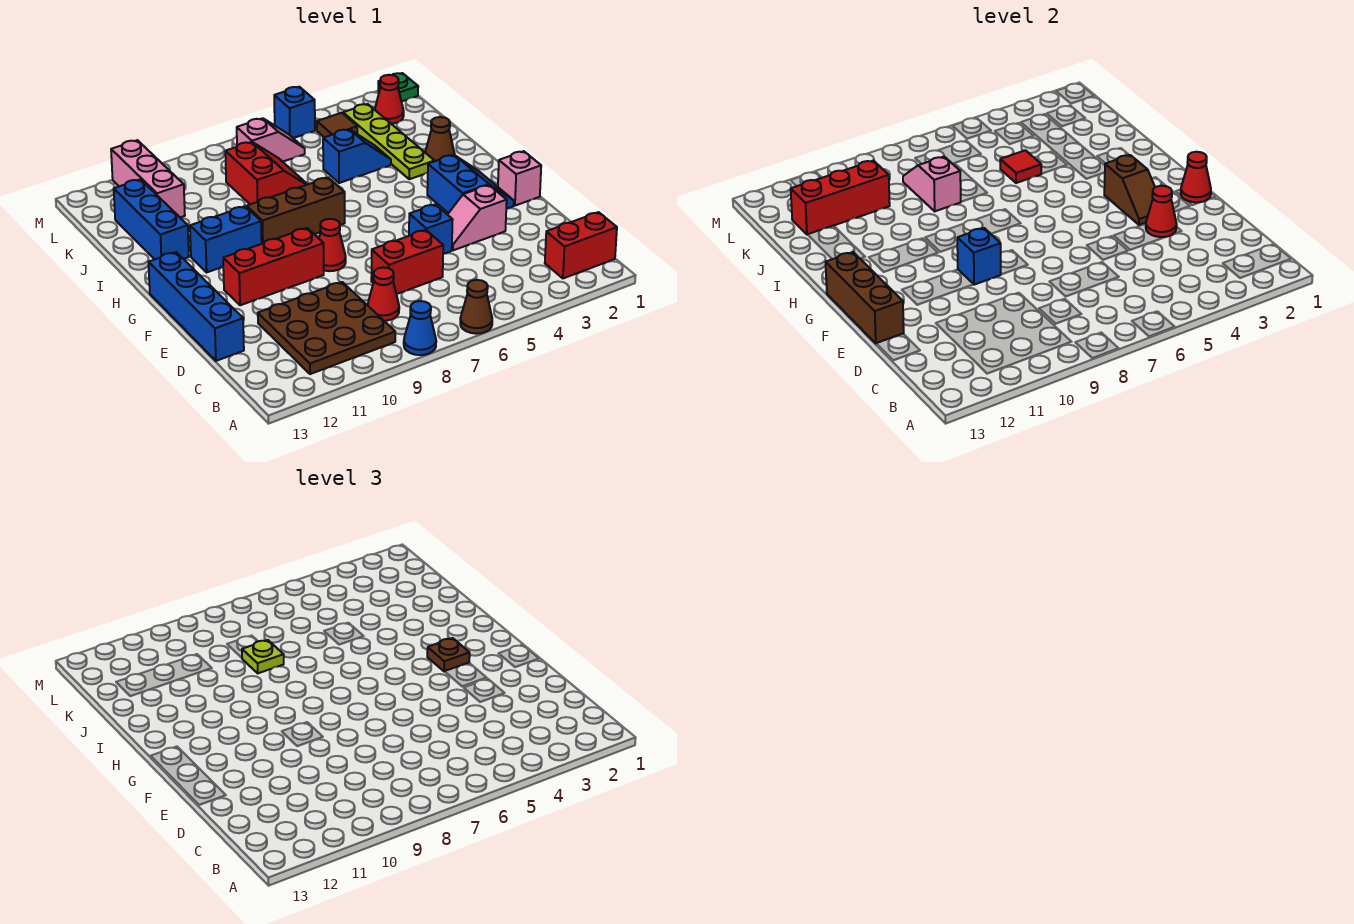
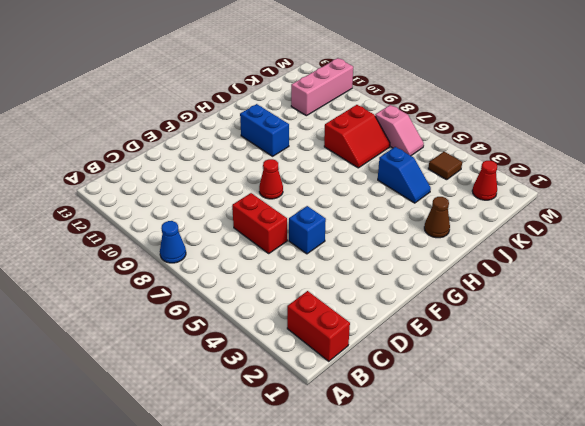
none -> brown cone A6 level 1
none -> brown plate B9:D11 level 1
none -> red cone C8 level 1
none -> blue brick D13:G13 level 1

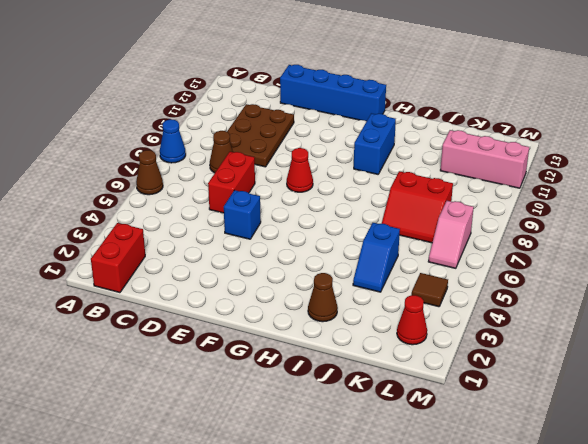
brown cone C8 level 1 -> red cone C8 level 1
brown plate C9:D11 level 1 -> brown plate B9:D11 level 1
none -> pink slope E3:E4 level 1 top 3
none -> pink brick F1 level 1
none -> blue slope F2:G3 level 1 top 3
none -> red brick F9:F11 level 1

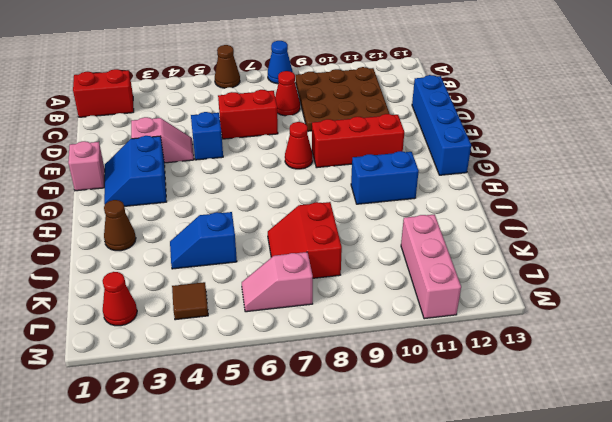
none -> brown brick H7:H9 level 1
none -> lime plate I3:L3 level 1
none -> blue brick I12:K12 level 1
none -> green plate M1 level 1

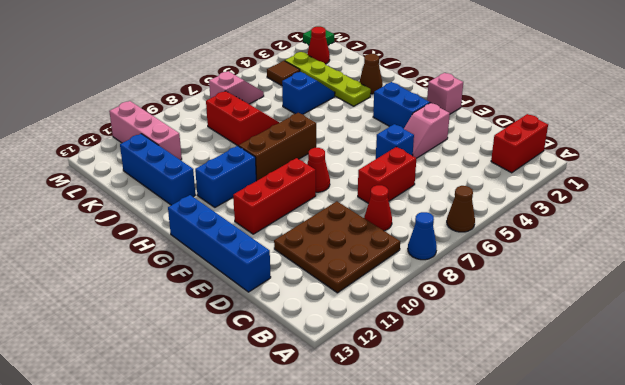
none -> blue brick M5 level 1
none -> red cone E3 level 2
none -> brown brick E13:G13 level 2
none -> red cone F1 level 2

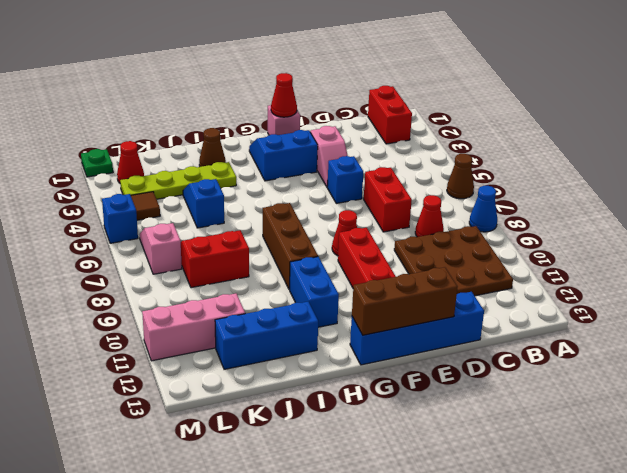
none -> red cone E3 level 2
none -> brown slope F3:G3 level 2 top G
none -> blue brick F9 level 2
none -> red tile J5 level 2

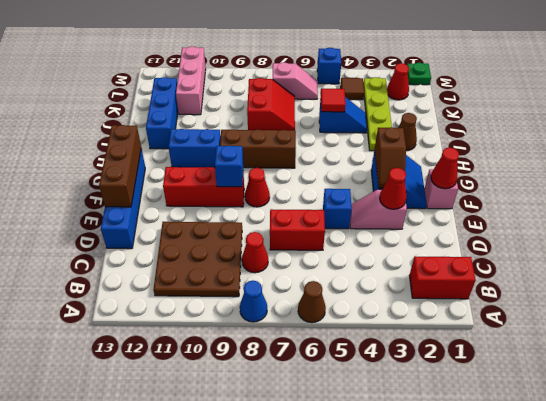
none -> pink slope J8:K8 level 2 top J
none -> red brick K10:K12 level 2
none -> brown plate G3 level 3
none -> lime plate J8 level 3

